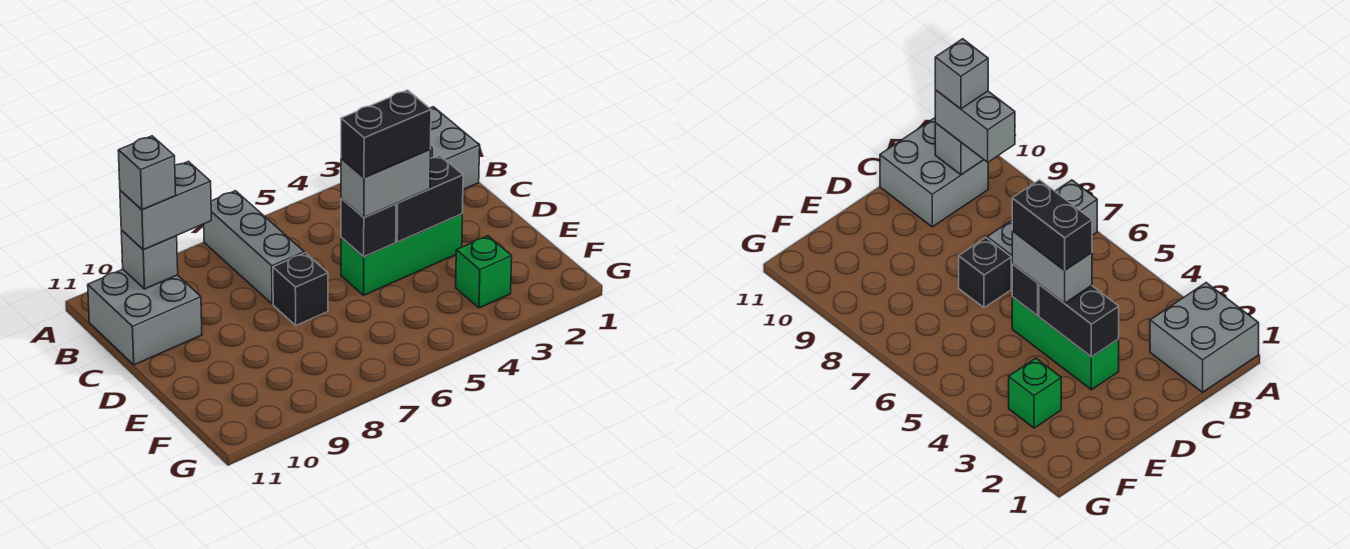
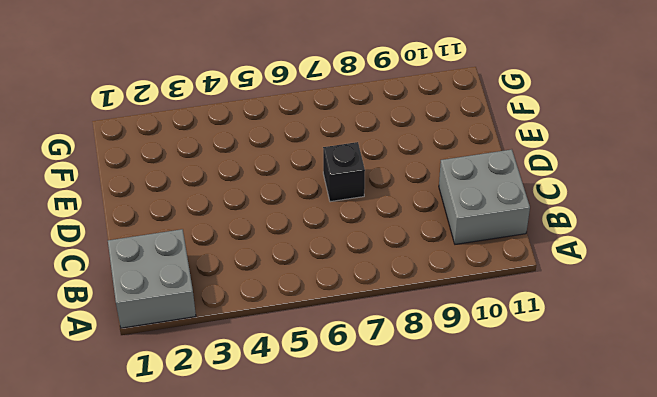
none -> grey brick A7:C7 level 1
none -> green brick D3:D5 level 1
none -> green brick F3 level 1

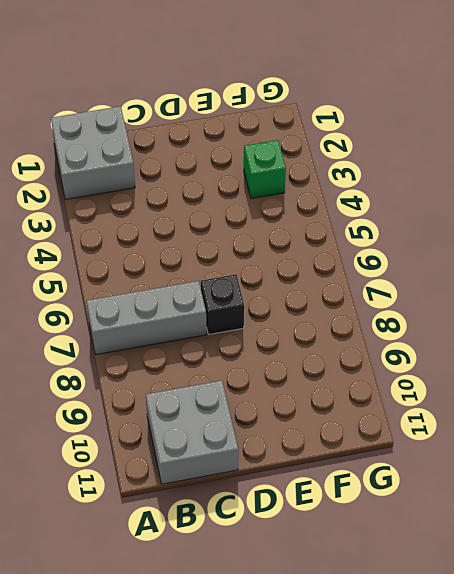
none -> green brick D3:D5 level 1
none -> grey brick B10 level 2
none -> black brick D3:D4 level 2

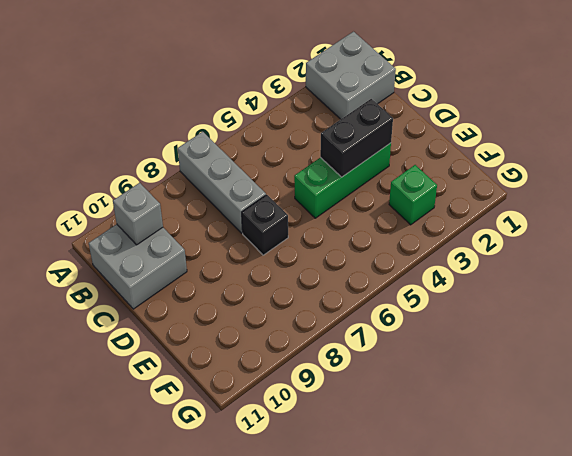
none -> black brick D5 level 2
none -> grey brick B9:B10 level 3
none -> grey brick D4:D5 level 3

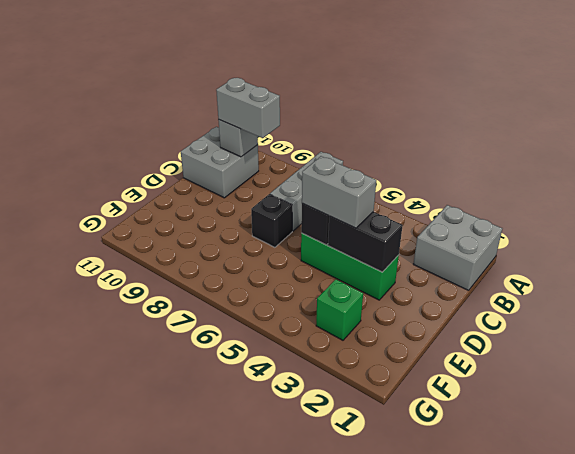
none -> grey brick B10 level 4
none -> black brick D4:D5 level 4

